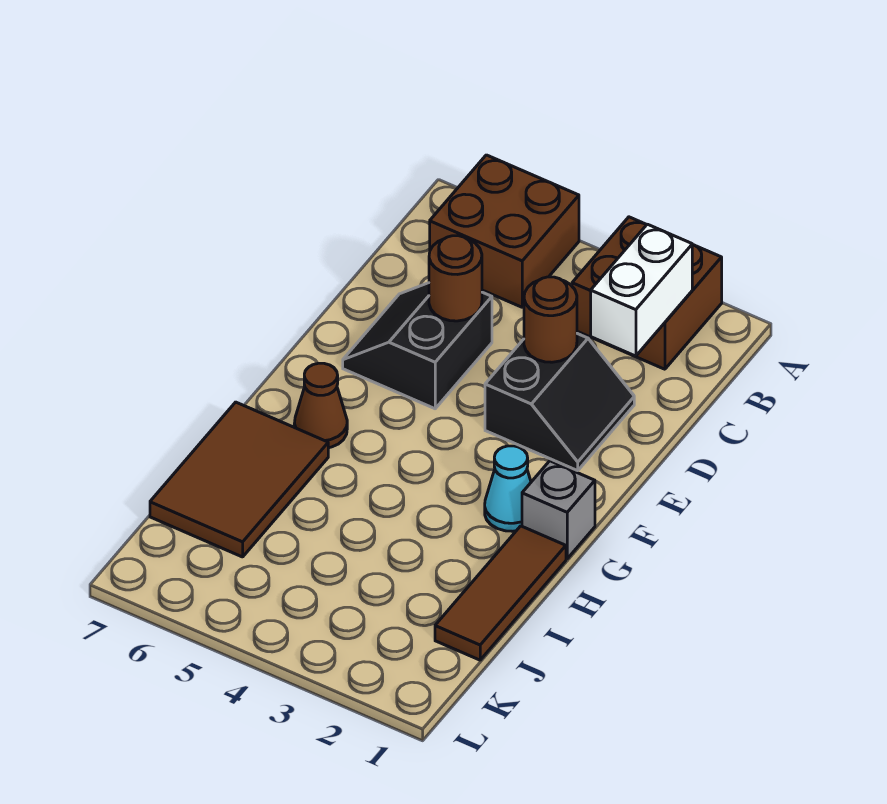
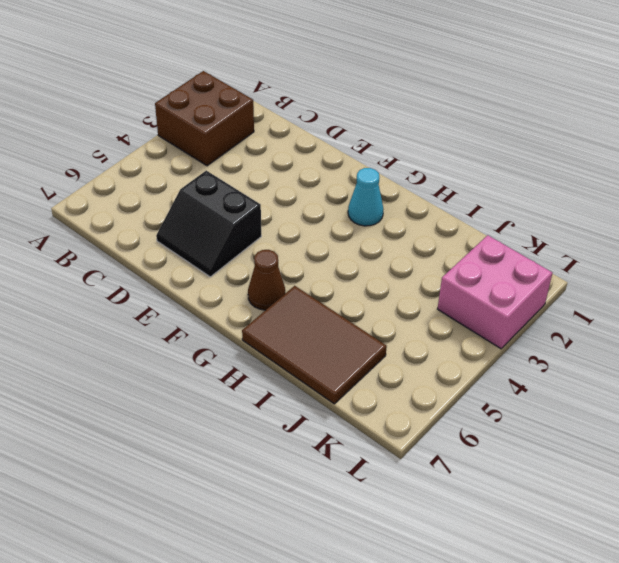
pink brick K2:L3 level 1 -> none
none -> brown brick A5:B6 level 1
none -> black slope D2:E3 level 1 top 3
none -> grey brick G1 level 1

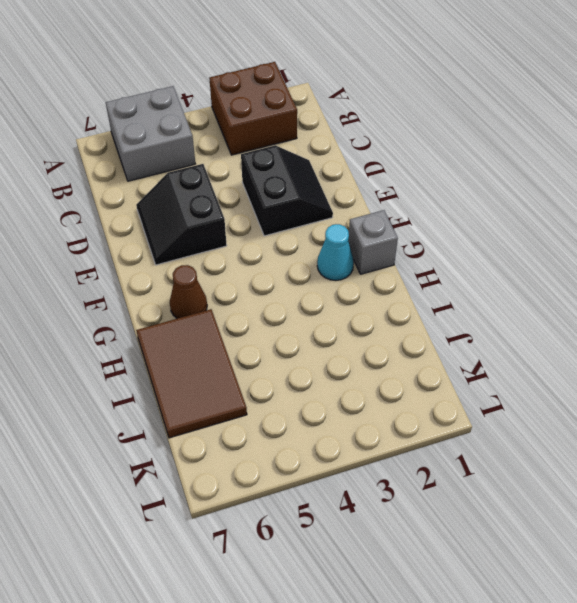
grey brick A5:B6 level 1 -> brown brick A5:B6 level 1
none -> brown tile H1:J1 level 1
none -> white brick B2:C2 level 2
none -> brown round brick D3 level 2

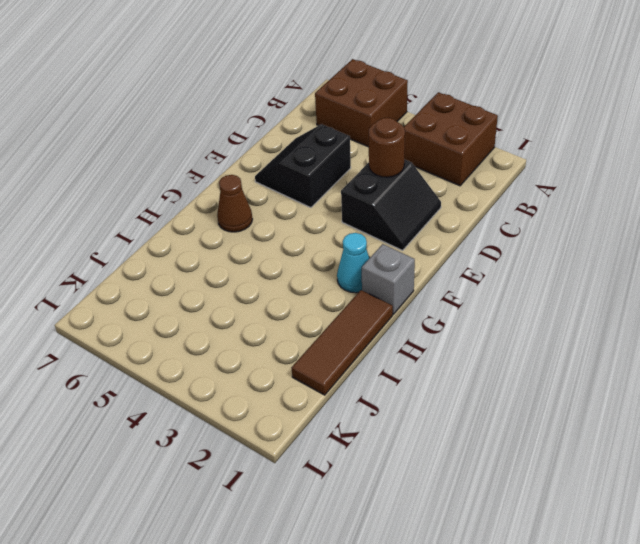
none -> brown tile H6:J7 level 1
none -> white brick B2:C2 level 2
none -> brown round brick D5 level 2

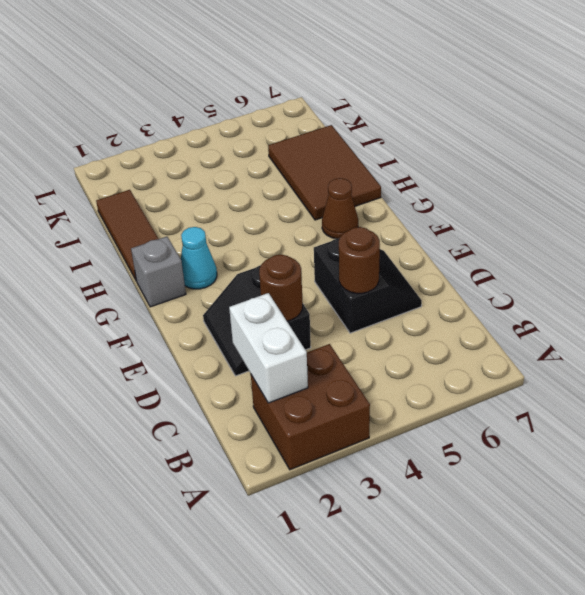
none -> brown brick A5:B6 level 1

